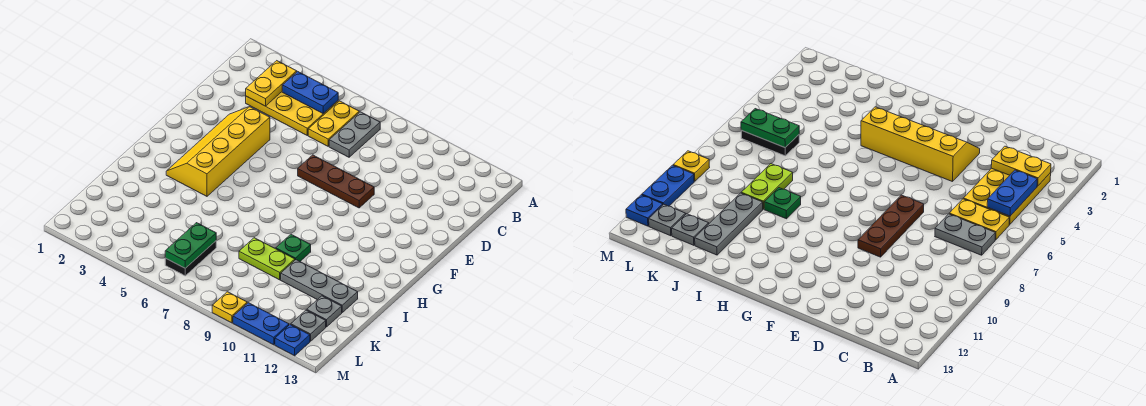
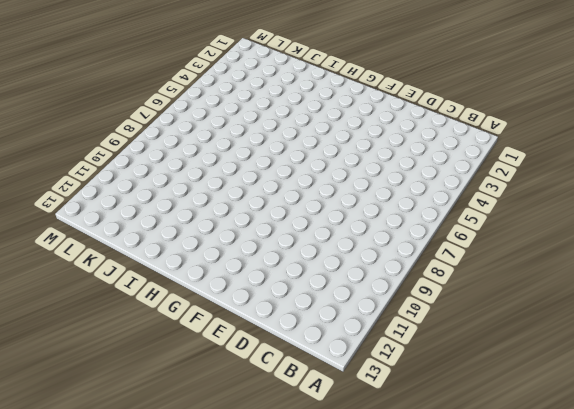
none -> yellow plate B3:C5 level 1
none -> yellow plate B6:C6 level 1
none -> grey plate B7:C7 level 1

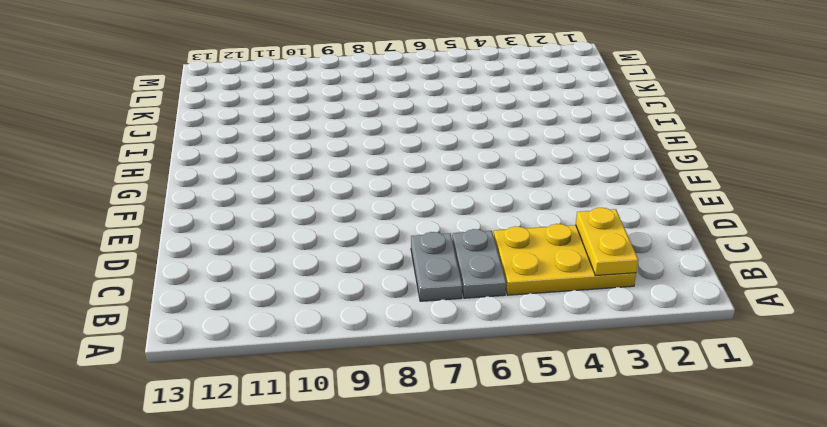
grey plate B6:C6 level 1 -> yellow plate B6:C6 level 1
none -> yellow slope E3:H4 level 1 top 4
none -> brown plate E7:E9 level 1
none -> green plate I9 level 1

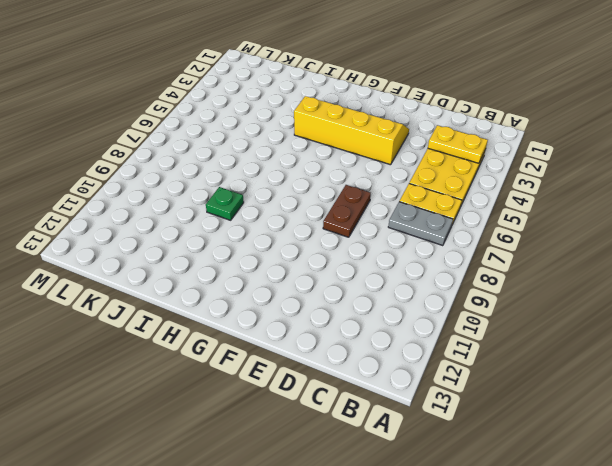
brown plate E7:E8 level 1 -> brown plate E7:E9 level 1
none -> lime plate J8:J9 level 1
none -> grey plate J10:J12 level 1
none -> black plate K6:L6 level 1

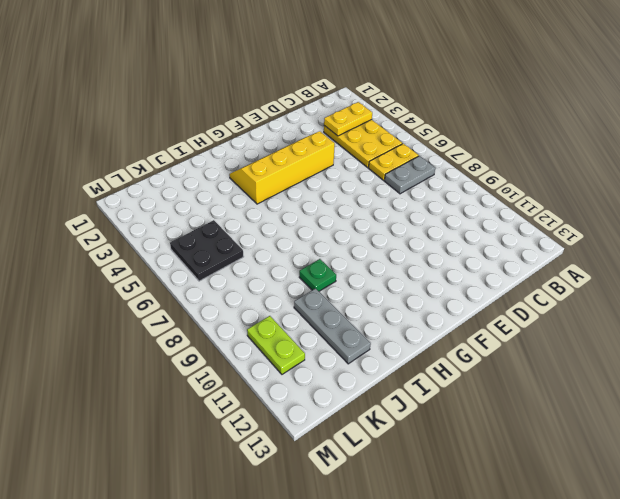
black plate K5:L6 level 1 -> black plate K6:L6 level 1
lime plate L10:L11 level 1 -> lime plate J8:J9 level 1
none -> brown plate E7:E9 level 1
none -> grey plate K12 level 1
none -> grey plate L12 level 1

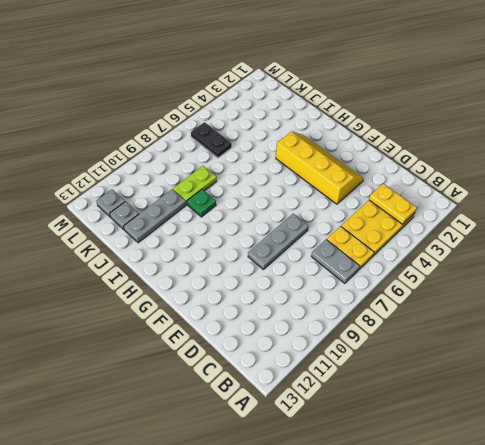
grey plate E7:E9 level 1 -> brown plate E7:E9 level 1
none -> yellow plate M9 level 1
none -> blue plate M10:M11 level 1
none -> blue plate M12 level 1

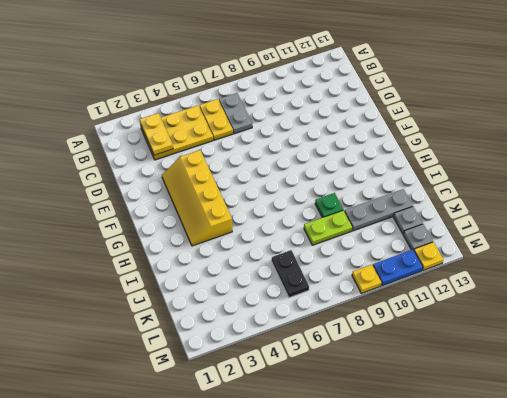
yellow plate M12 level 1 -> blue plate M12 level 1
none -> brown plate E7:E9 level 1
none -> blue plate B4:B5 level 2
none -> green plate K6:L6 level 2

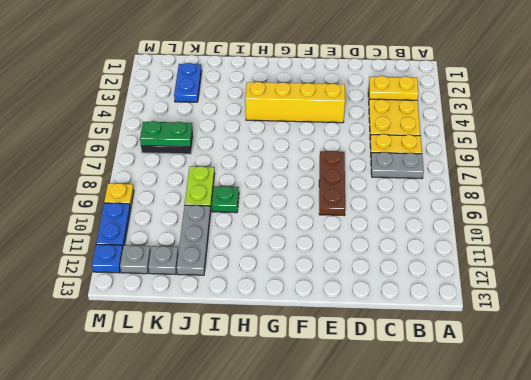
blue plate K2:K3 level 1 -> blue plate B4:B5 level 2

